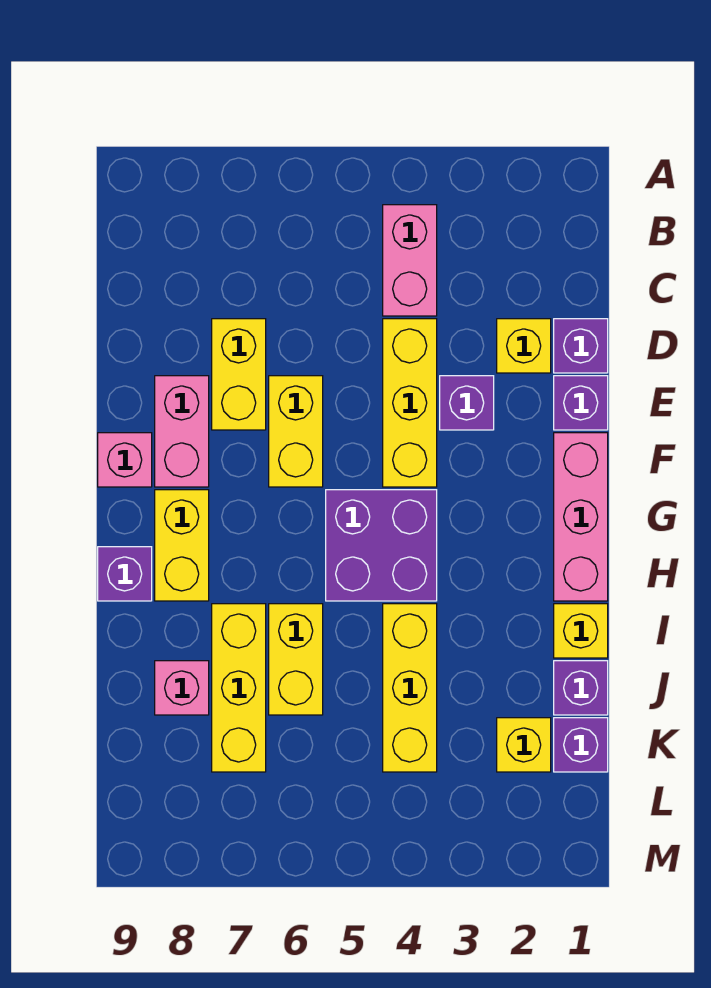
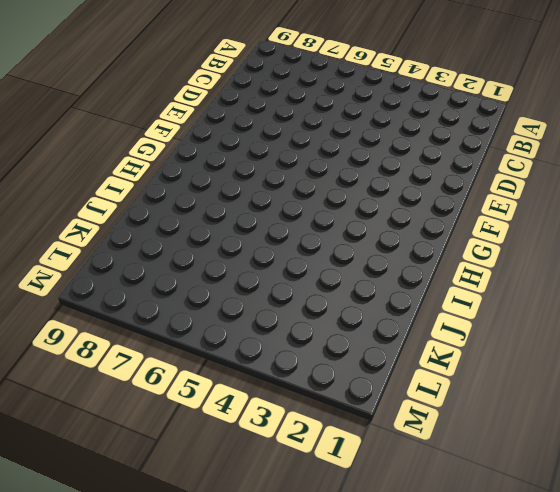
none -> pink brick B4:C4 level 1
none -> purple brick D1 level 1
none -> yellow brick D2 level 1

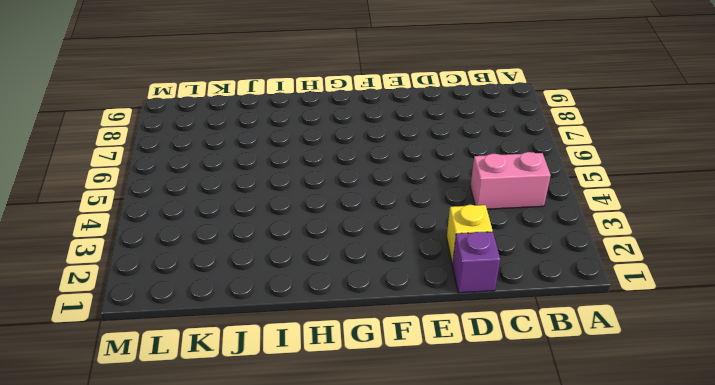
none -> yellow brick D4:F4 level 1
none -> yellow brick D7:E7 level 1
none -> purple brick E1 level 1

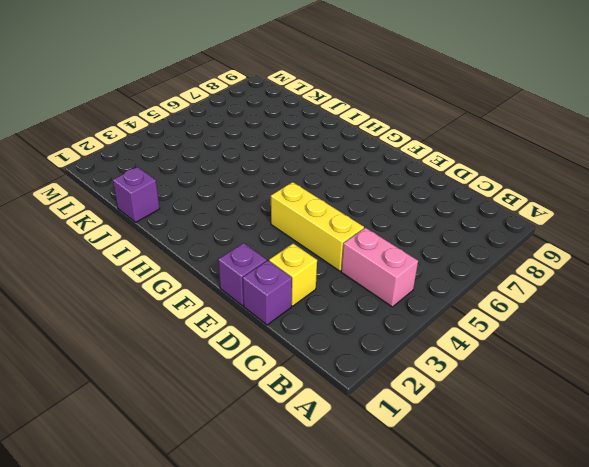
none -> yellow brick D7:E7 level 1
none -> purple brick E3 level 1
none -> yellow brick E6:F6 level 1

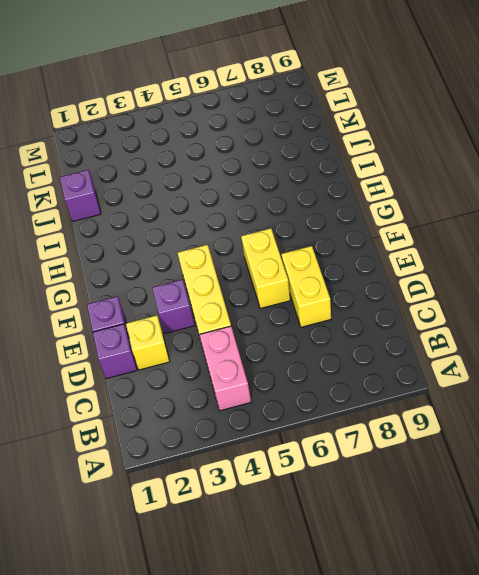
none -> pink brick E8:F8 level 1
none -> pink brick F1:H1 level 1
none -> pink brick F9 level 1

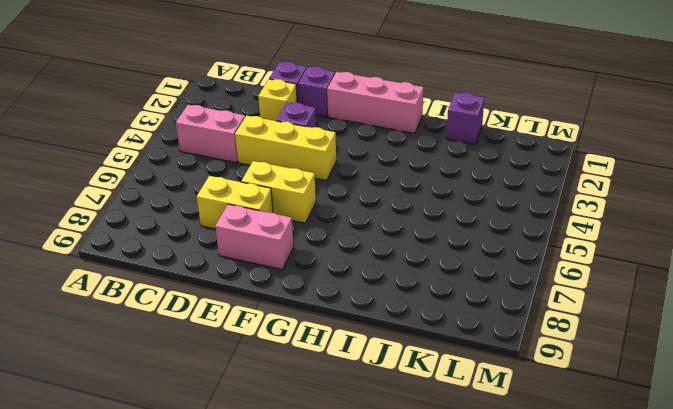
none -> pink brick F9 level 1
none -> purple brick G4:H5 level 1
none -> yellow brick G8:H8 level 1

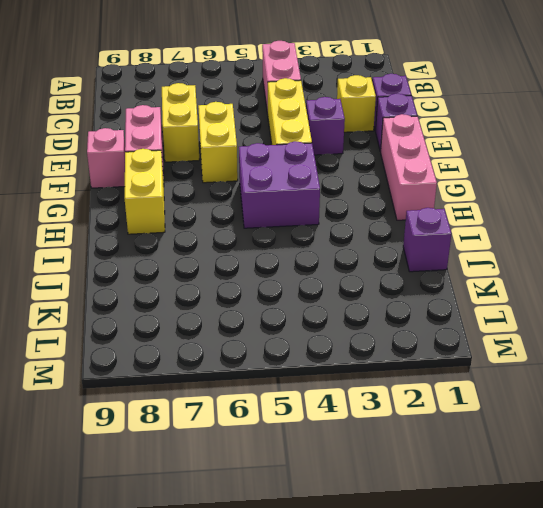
none -> purple brick H9 level 1
none -> yellow brick I1 level 1
none -> yellow brick I4:K4 level 1

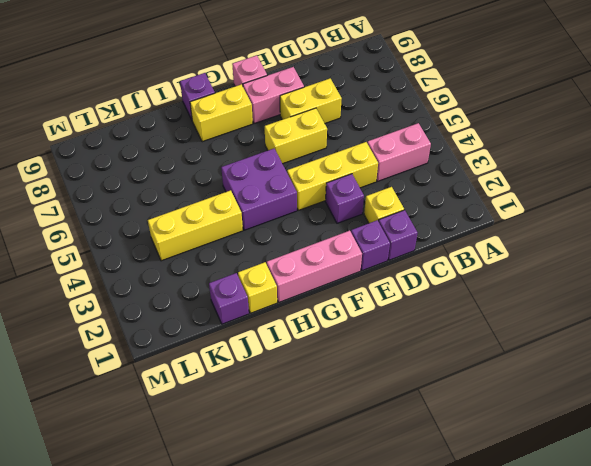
none -> yellow brick I6:J6 level 1
none -> yellow brick I7:K7 level 1
none -> pink brick J8 level 1

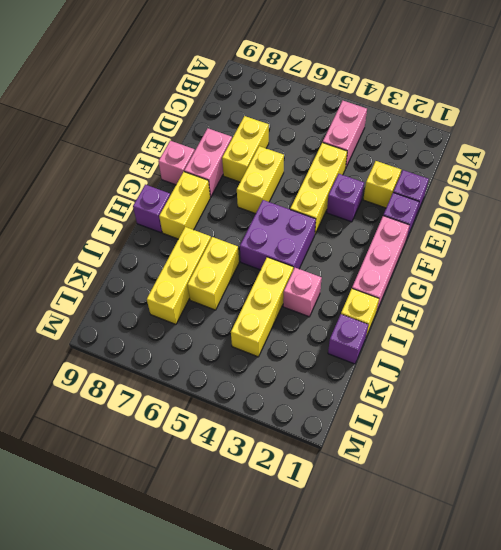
pink brick I3 level 1 -> pink brick J8 level 1
none -> purple brick K1 level 1
none -> yellow brick K2 level 1

